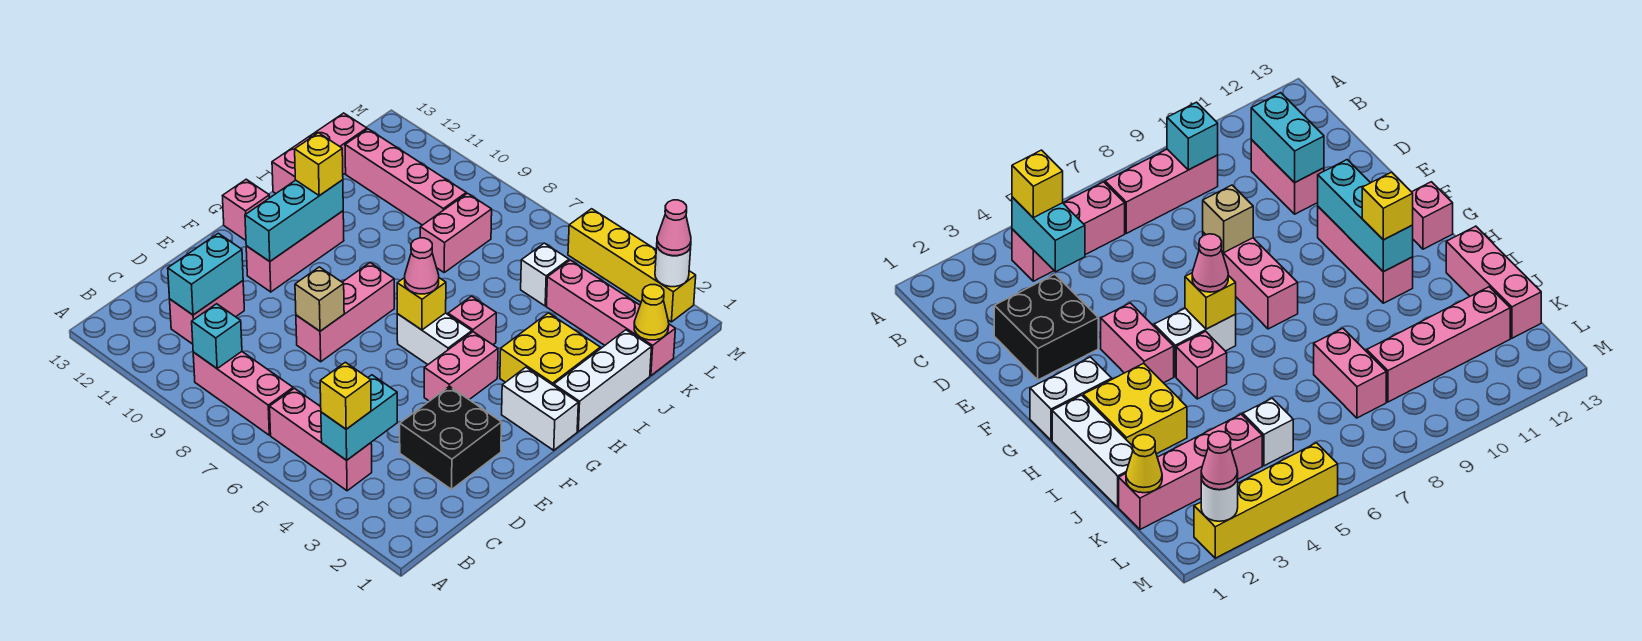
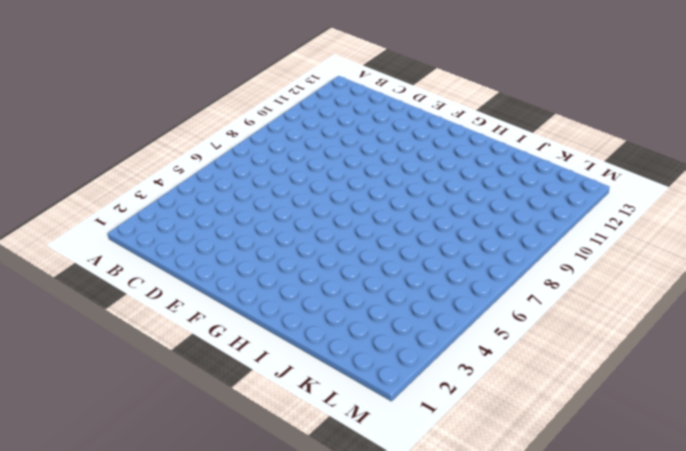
none -> pink brick B4:B6 level 1
none -> pink brick B7:B9 level 1
none -> pink brick C11:D11 level 1
none -> black brick D2:E3 level 1

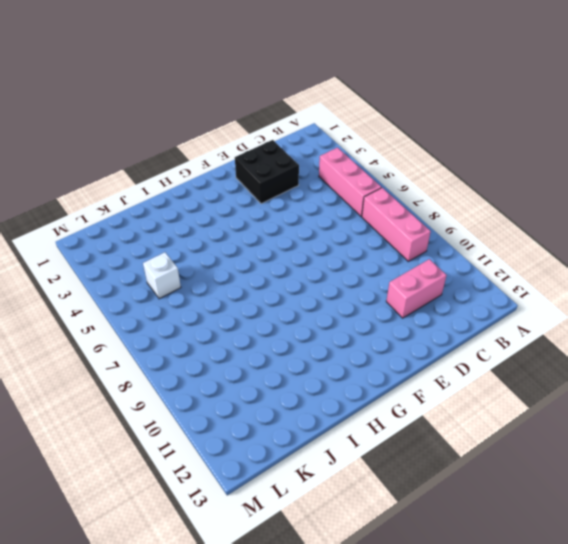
none -> pink brick E8:G8 level 1
none -> pink brick F4:G4 level 1
none -> pink brick F11:H11 level 1
none -> white brick G1:G2 level 1

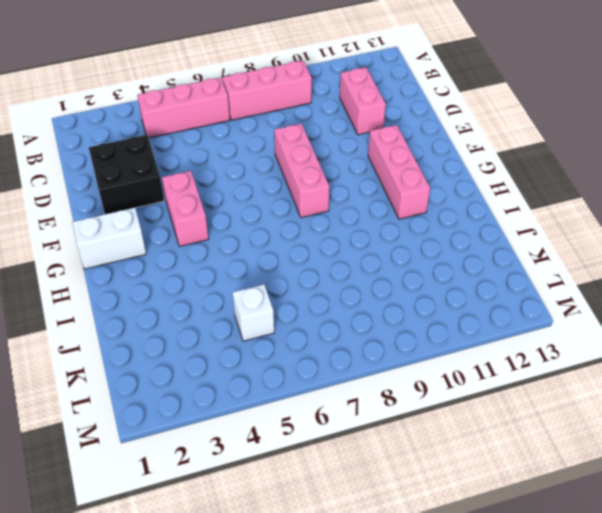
none -> white brick G5:G6 level 1
none -> pink brick G13 level 1
none -> white brick H1:J1 level 1
none -> yellow brick H2:I3 level 1

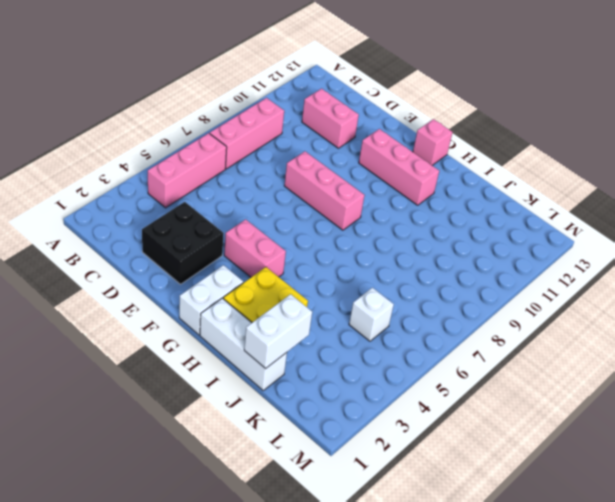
white brick J1:J2 level 2 -> white brick G5:G6 level 1
none -> pink brick H5 level 1
none -> pink brick I13:K13 level 1
none -> pink brick J8:K8 level 1
none -> pink brick K1:K4 level 1

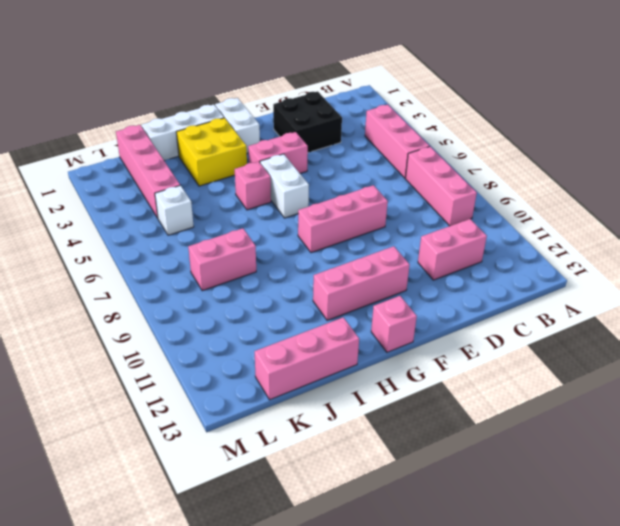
none -> pink brick K9:K12 level 1
none -> yellow brick M2:M5 level 1
none -> cyan brick B4:C4 level 2
none -> cyan brick B9 level 2

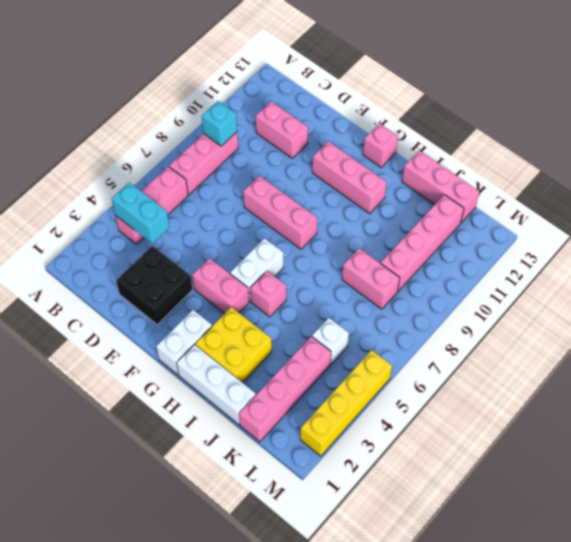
none -> cyan brick C11:D11 level 2
none -> tan brick E8 level 2
none -> cyan brick F11:H11 level 2
none -> yellow brick G6 level 2

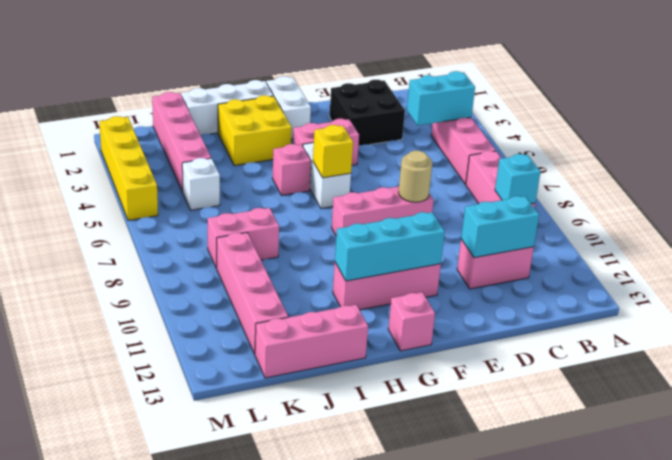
tan round brick E8 level 2 -> tan brick E8 level 2
none -> yellow cone K1 level 2
none -> white round brick M2 level 2
none -> yellow brick B4 level 3
none -> pink cone G6 level 3

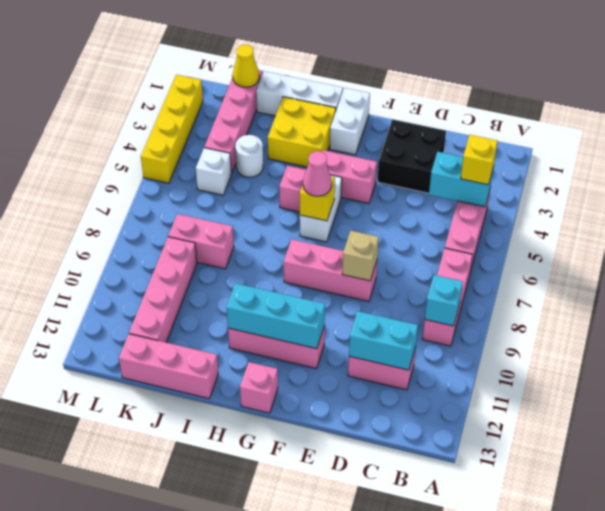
white round brick J4 level 1 -> white round brick M2 level 2
none -> yellow brick H11 level 3
none -> pink cone M2 level 3

